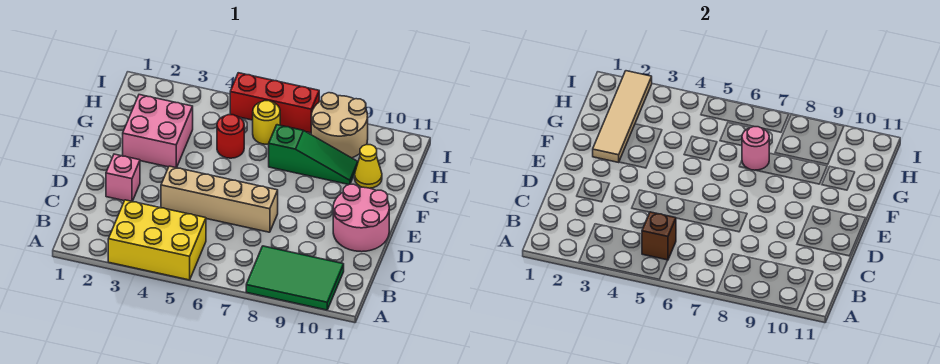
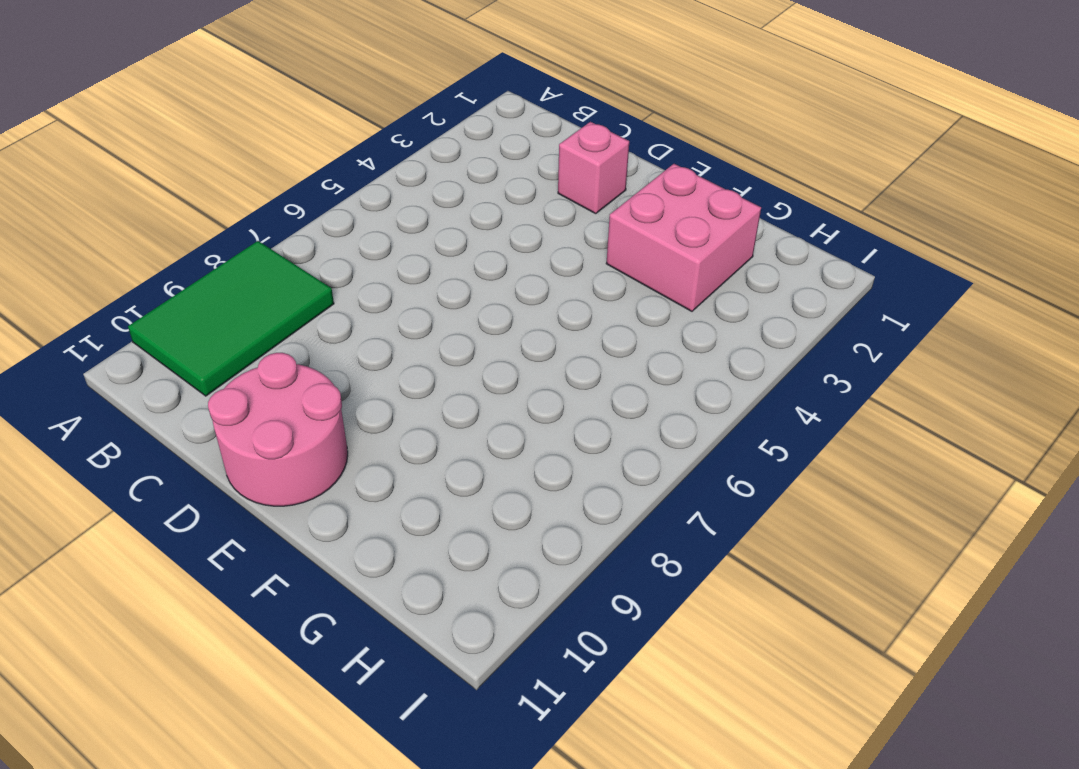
none -> yellow brick A3:B5 level 1
none -> tan brick D4:D7 level 1
none -> red round brick G5 level 1

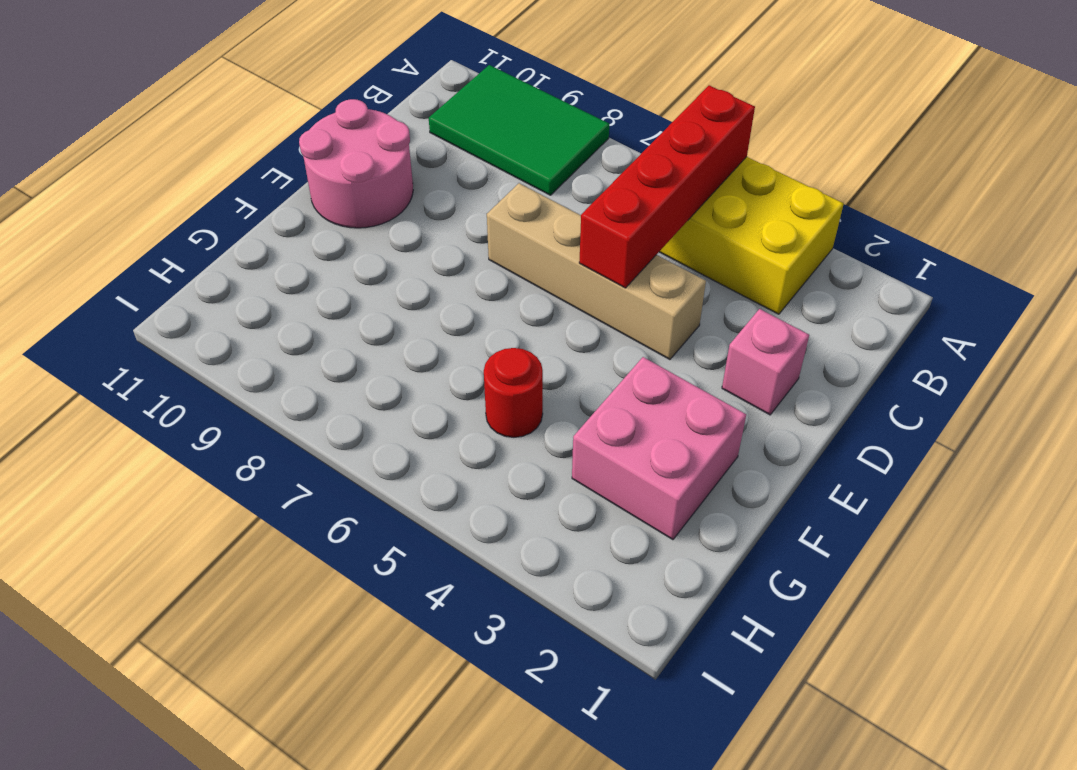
red brick A5:D5 level 2 -> brown brick B5 level 2
none -> green slope G7:G9 level 1 top 7
none -> yellow cone G10 level 1
none -> yellow round brick H6 level 1

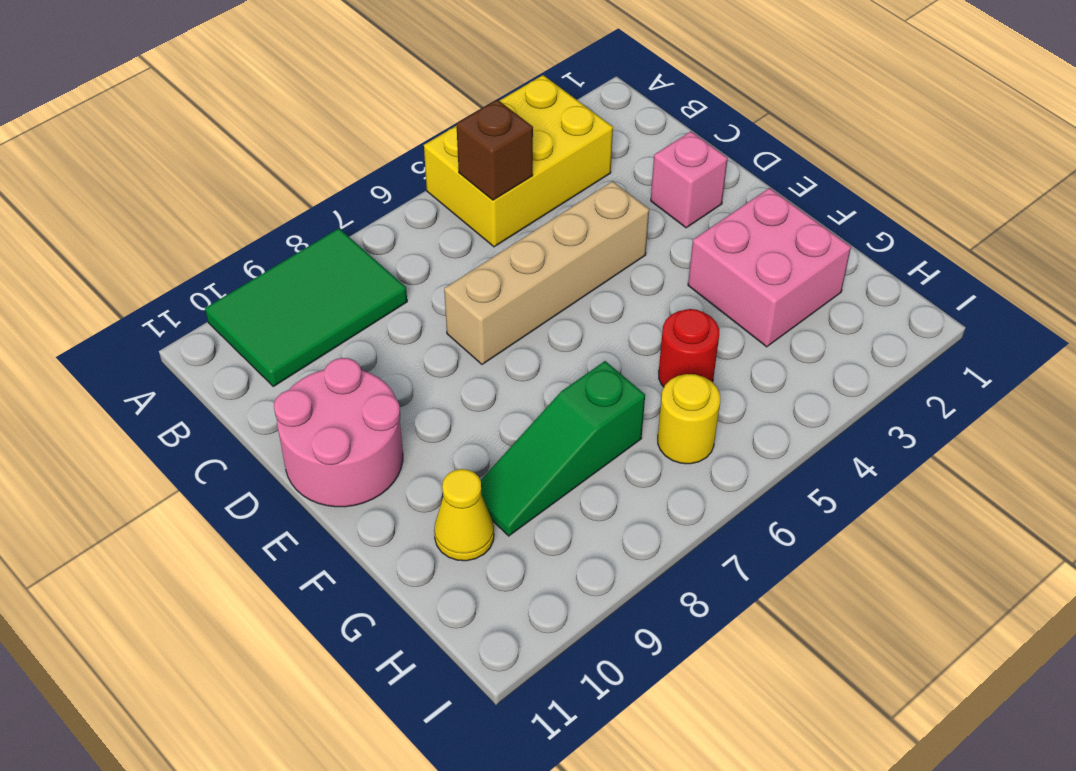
none -> tan round brick H8:I9 level 1
none -> red brick I5:I7 level 1
none -> tan tile F2:I2 level 2

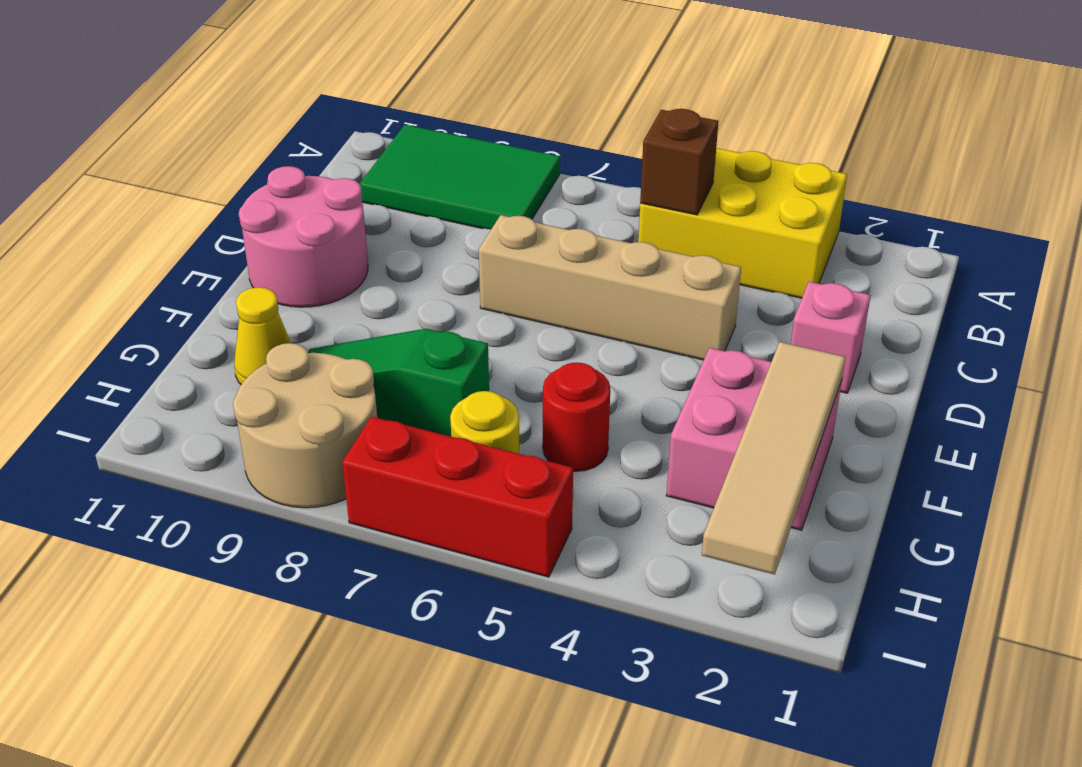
none -> pink round brick G7 level 2

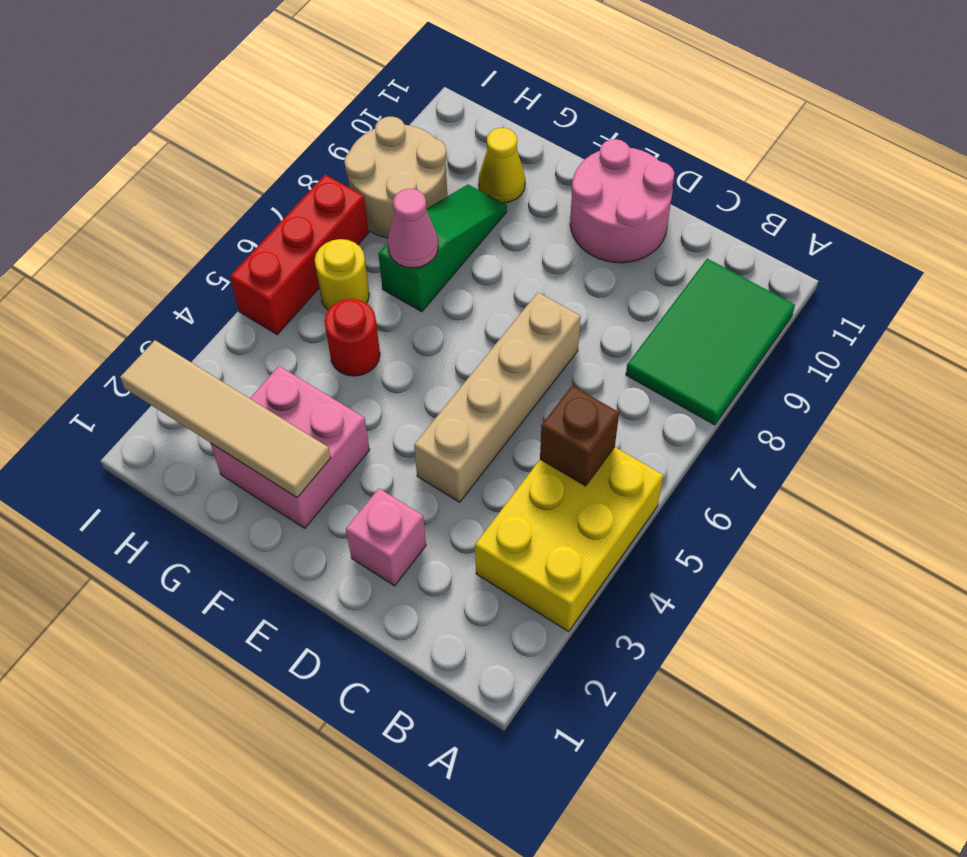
pink cone G7 level 2 -> pink round brick G7 level 2

